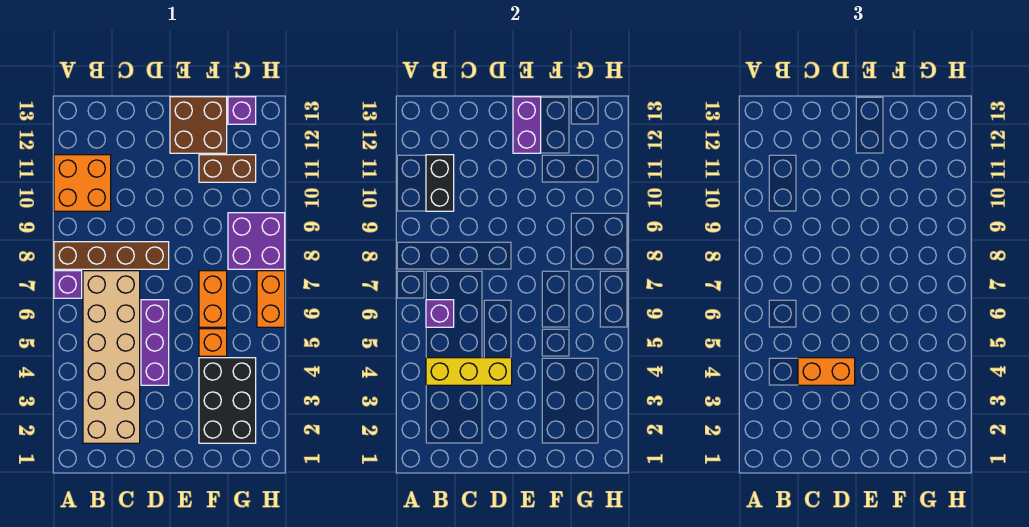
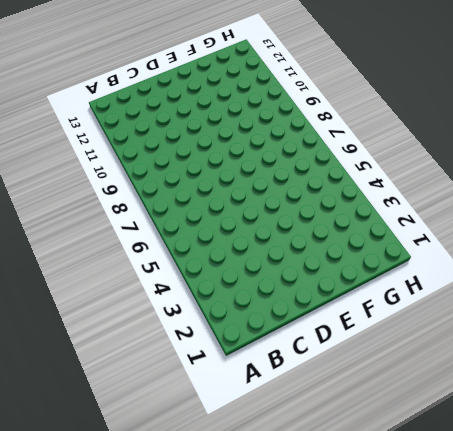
none -> purple brick A7 level 1
none -> brown brick A8:D8 level 1
none -> orange brick A10:B11 level 1

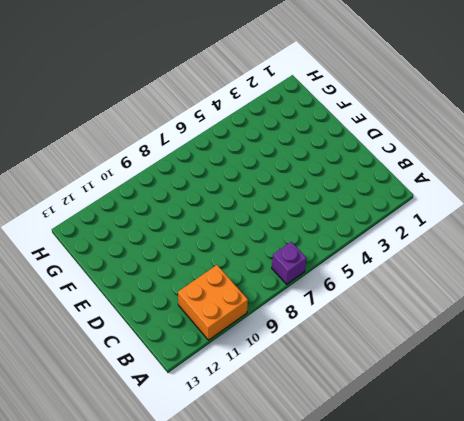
none -> brown brick A8:D8 level 1
none -> tan brick B2:C7 level 1
none -> purple brick D4:D6 level 1

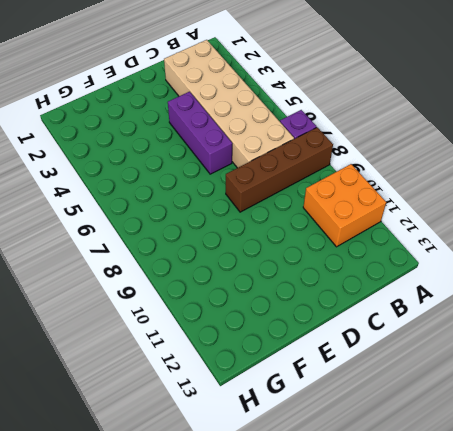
none -> brown brick E12:F13 level 1
none -> black brick F2:G4 level 1
none -> orange brick F5 level 1

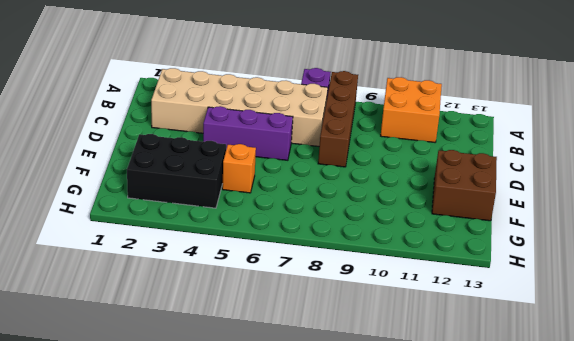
none -> orange brick F6:F7 level 1
none -> brown brick F11:G11 level 1
none -> purple brick G8:H9 level 1

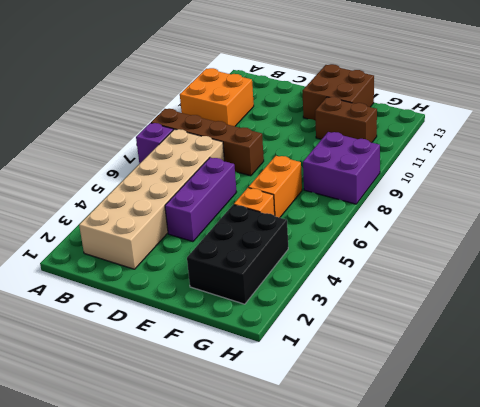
none -> purple brick G13 level 1
none -> orange brick H6:H7 level 1
none -> yellow brick B4:D4 level 2

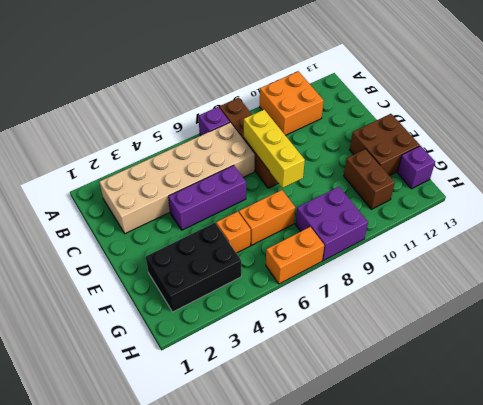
yellow brick C8:E8 level 2 -> yellow brick B4:D4 level 2
none -> purple brick B6 level 2
none -> black brick B10:B11 level 2
none -> purple brick E12:E13 level 2

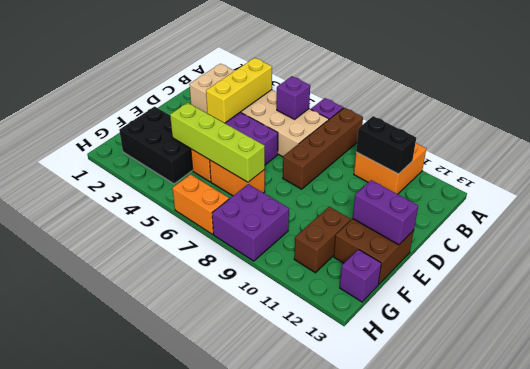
lime brick F4:F7 level 2 -> none
none -> orange brick C4:D4 level 3

